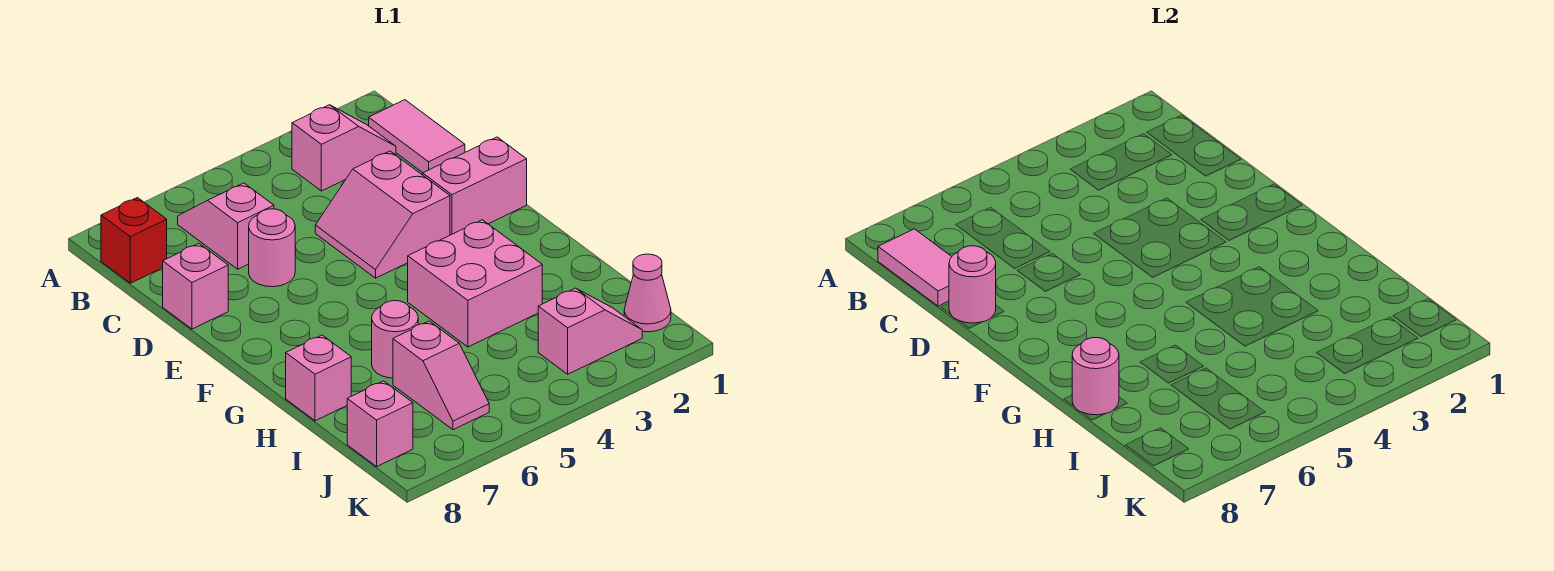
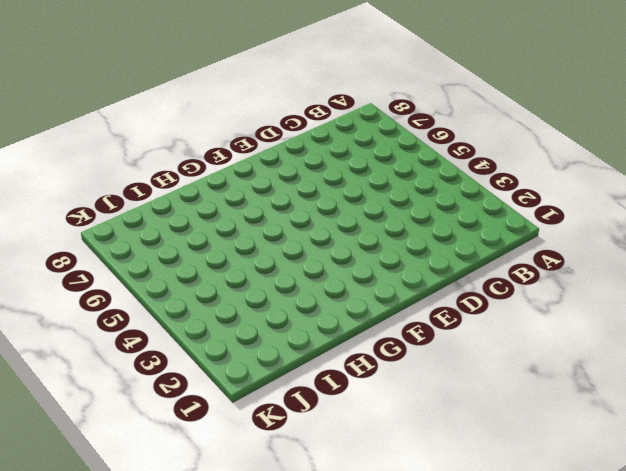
none -> pink tile B1:C1 level 1
none -> pink slope B2:B3 level 1 top 3
none -> pink slope B6:C6 level 1 top C

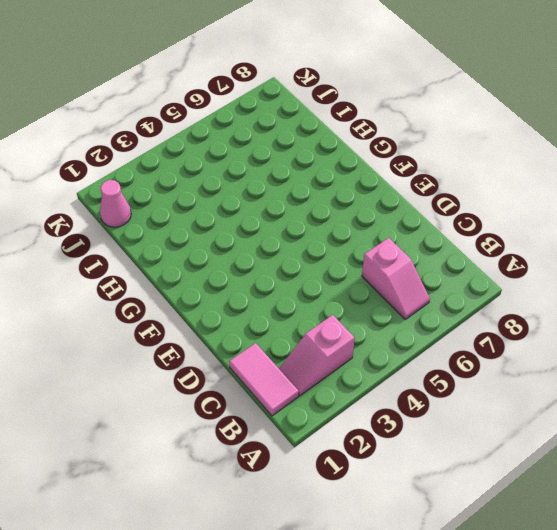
none -> red brick B8 level 1
none -> pink slope D3:E4 level 1 top 3
none -> pink round brick D6 level 1

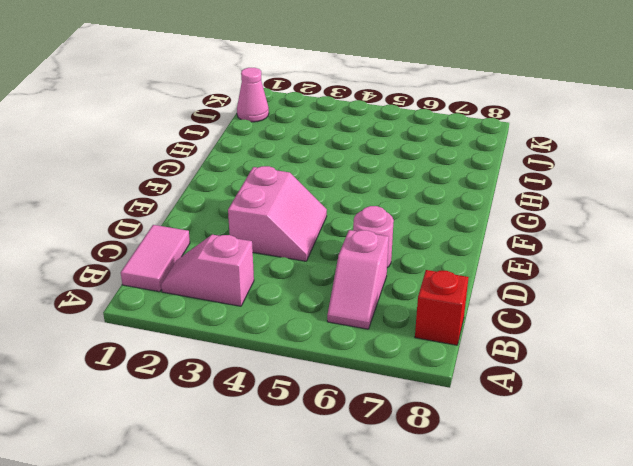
none -> pink brick D8 level 1
none -> pink brick E1:E2 level 1
none -> pink brick G3:H4 level 1

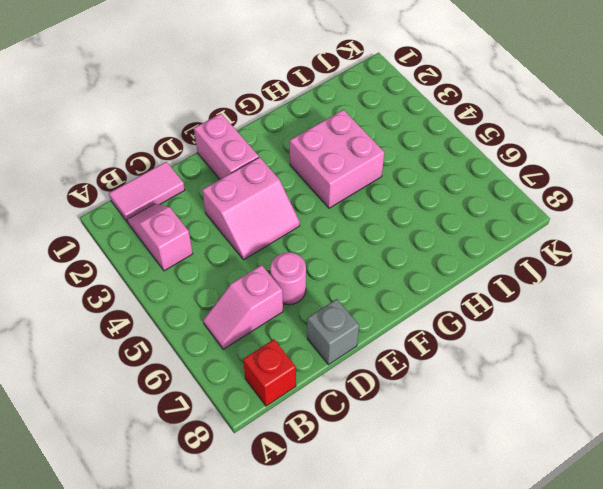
grey brick D8 level 1 -> pink brick D8 level 1
none -> pink round brick H6 level 1
none -> pink brick H8 level 1
none -> pink slope I6:J6 level 1 top I

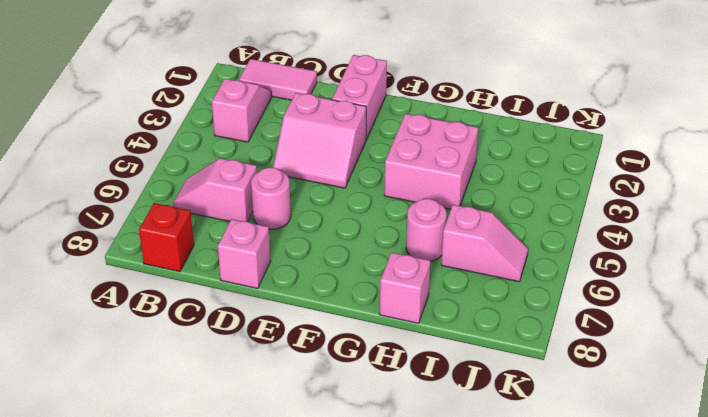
none -> pink cone J1 level 1
none -> pink slope J2:J3 level 1 top 3
none -> pink brick J8 level 1

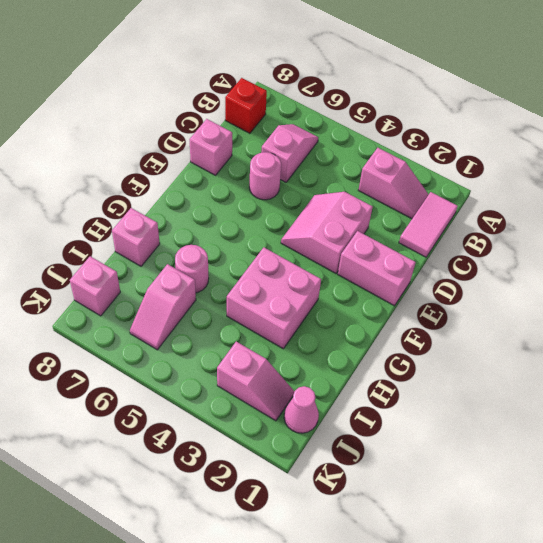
none -> pink tile B8:C8 level 2
none -> pink round brick D8 level 2
none -> pink round brick H8 level 2

